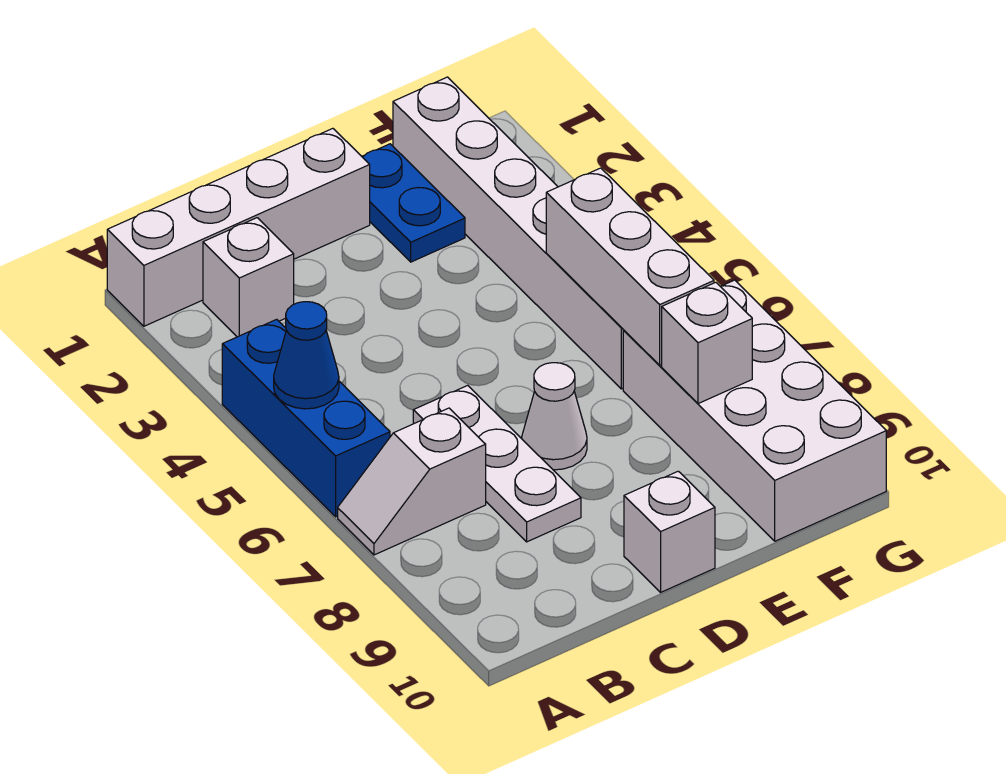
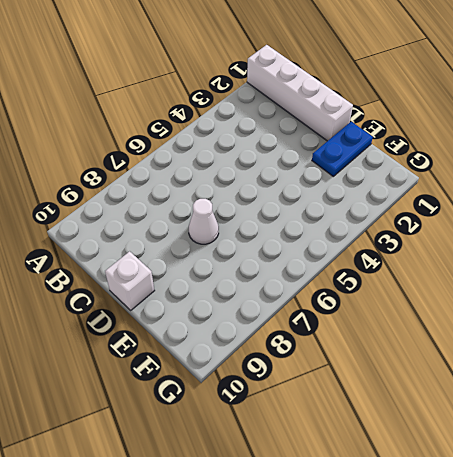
none -> blue brick A4:A6 level 1
none -> white slope A7:B7 level 1 top B
none -> white brick B2 level 1

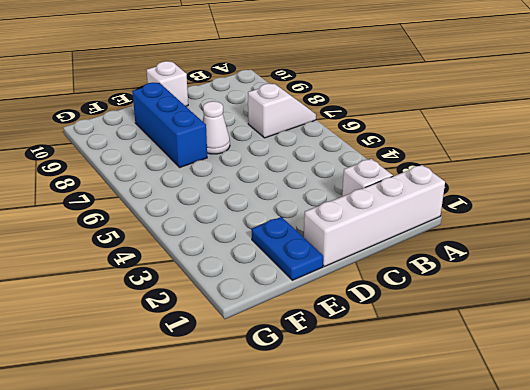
blue brick E7:E9 level 1 -> blue brick A4:A6 level 1
none -> white plate C6:C8 level 1
none -> white brick F1:F6 level 1
none -> white brick F7:G10 level 1

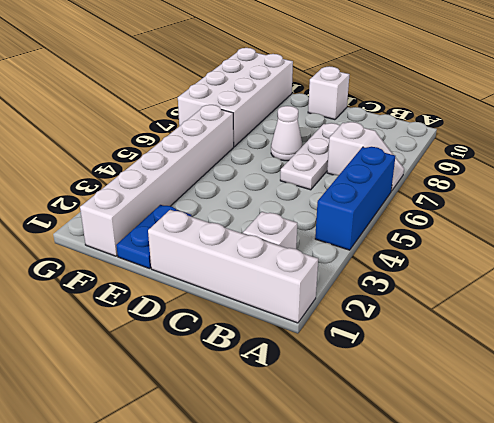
none -> blue cone A5 level 2
none -> white brick F5:F7 level 2
none -> white brick F8 level 2

